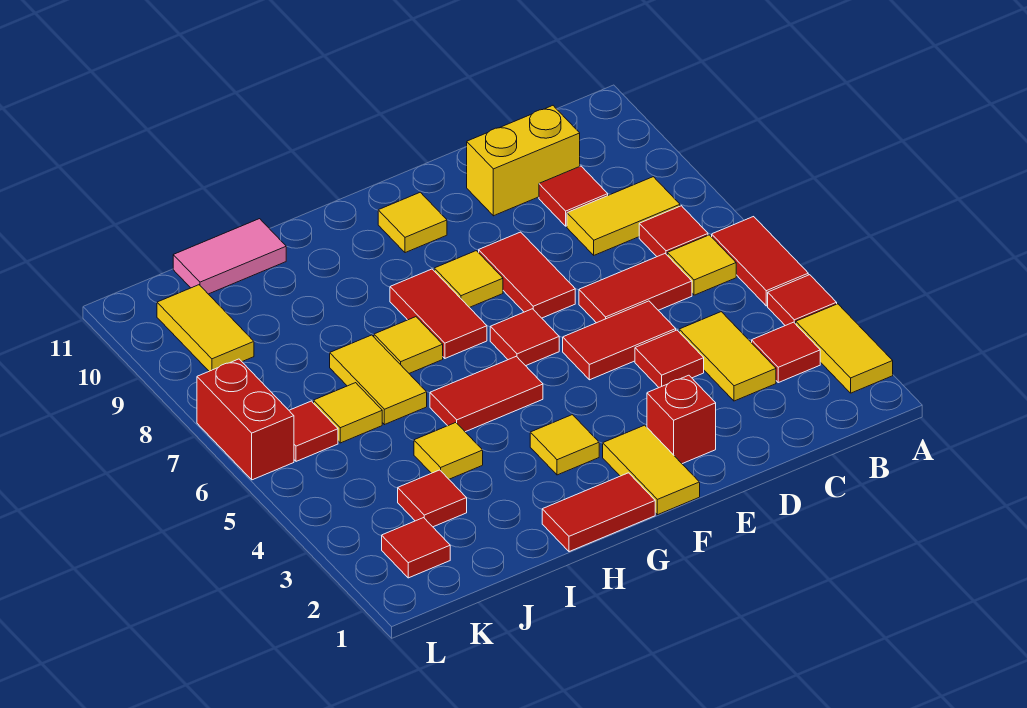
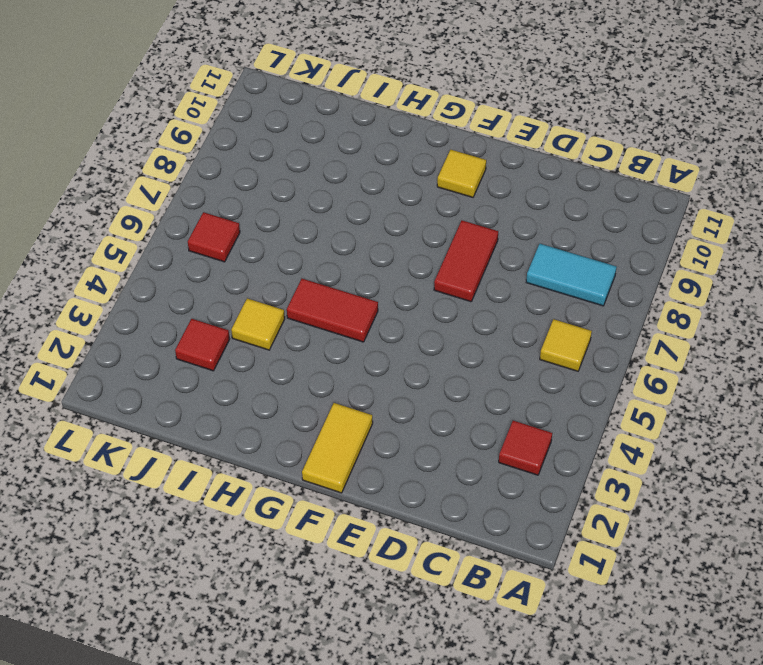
cyan tile B8:C8 level 1 -> yellow tile B8:C8 level 1
none -> yellow tile A2:A3 level 1
none -> red tile A4 level 1
none -> red tile A5:A6 level 1
none -> red tile B7 level 1

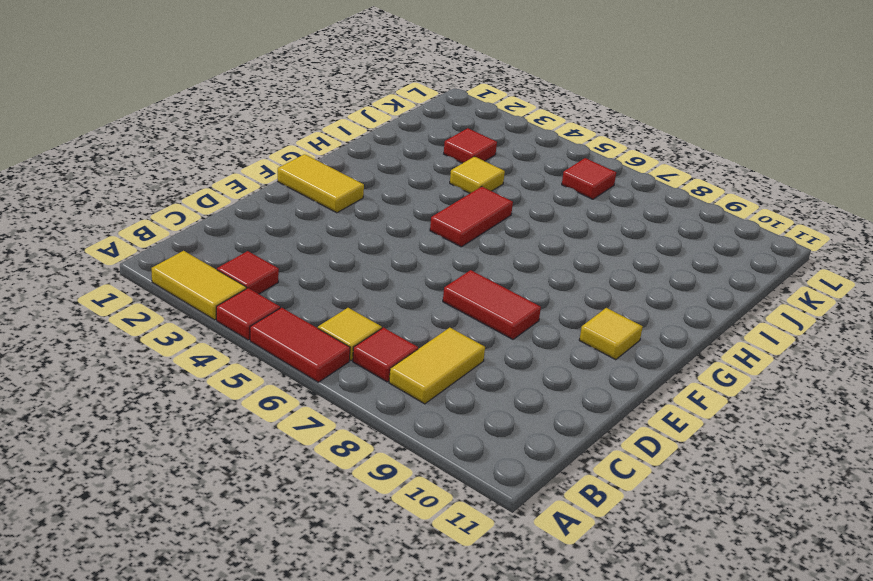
none -> yellow tile C3:C4 level 1
none -> red tile C6:D6 level 1
none -> red tile C9 level 1
none -> yellow brick C10:D10 level 1

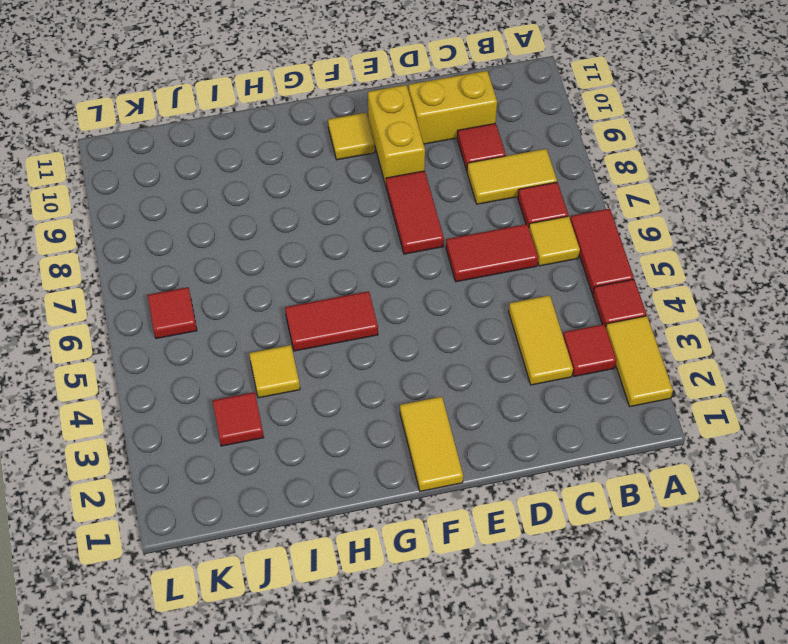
yellow brick E9:E10 level 1 -> none
none -> red tile D4 level 1
none -> red tile D5:E5 level 1
none -> red brick E2 level 1
none -> red tile F6 level 1

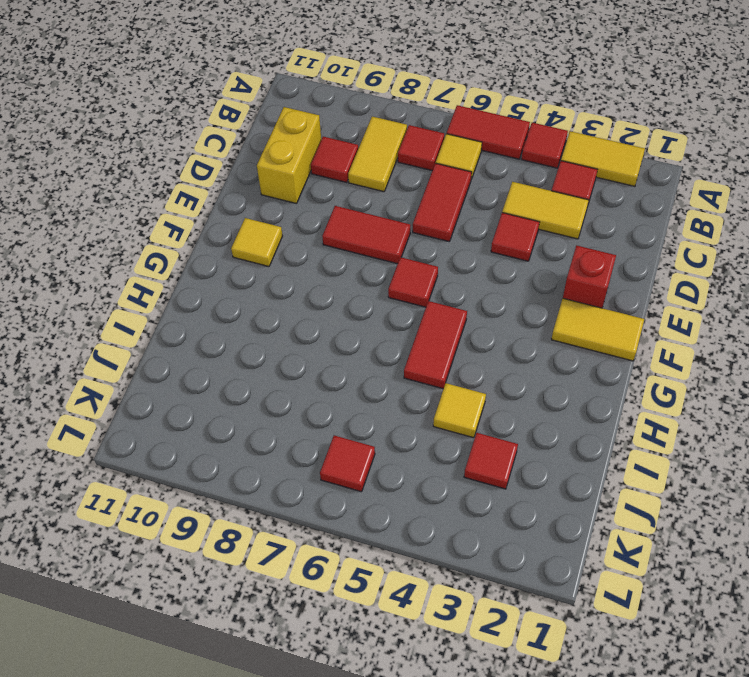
none -> red tile D5:E5 level 1
none -> yellow tile F8 level 1
none -> red tile G1:H1 level 1
none -> yellow tile G3 level 1

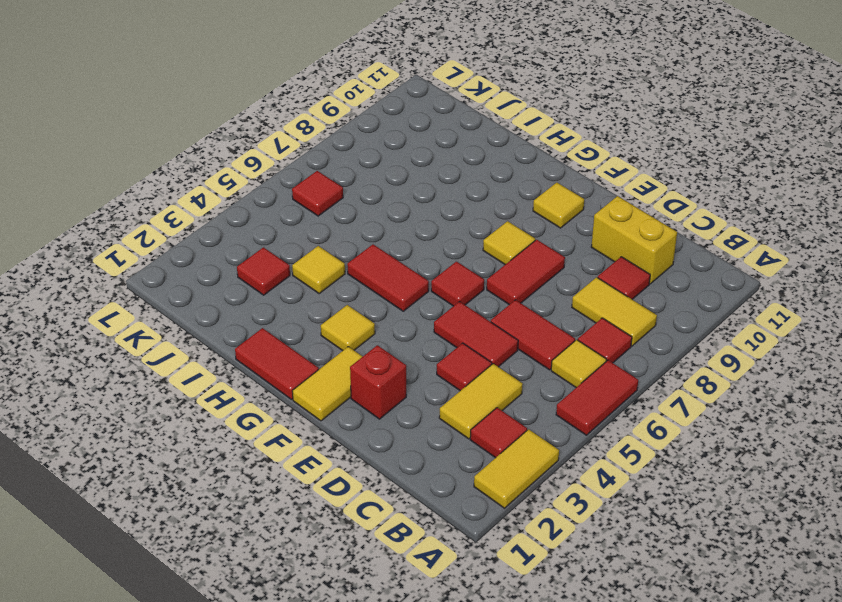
none -> red tile A4 level 1
none -> red tile G7:G8 level 1
none -> yellow tile H7 level 1
none -> yellow tile I6:I7 level 1

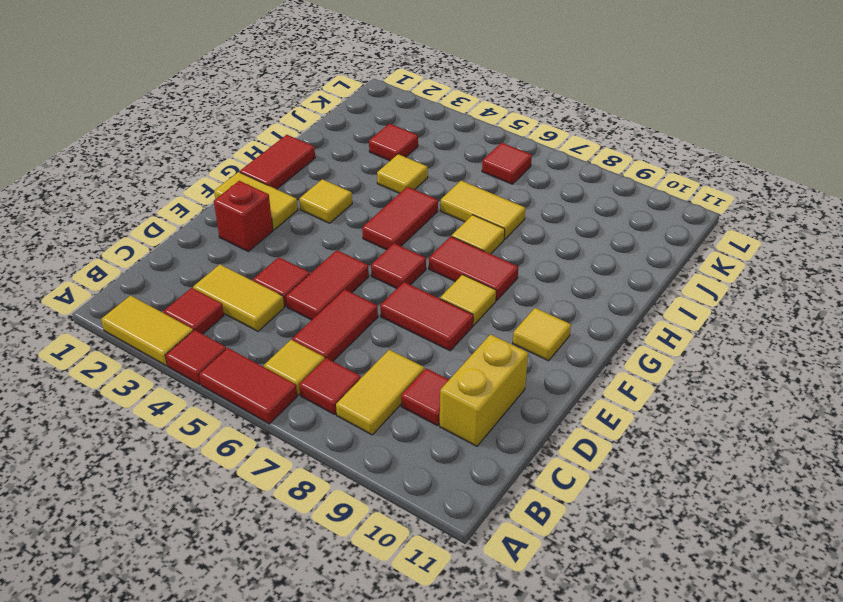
none -> pink tile I11:J11 level 1
none -> yellow tile J6 level 1
none -> red tile K2 level 1
none -> yellow tile K9:K10 level 1

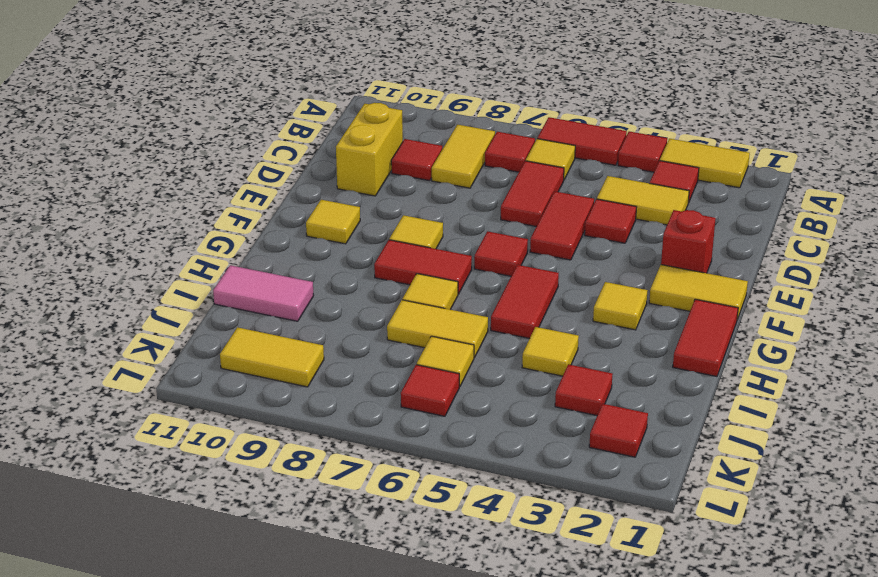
pink tile I10:I11 level 1 -> pink tile I11:J11 level 1
none -> red tile E7:E8 level 1
none -> red brick L6:L7 level 1

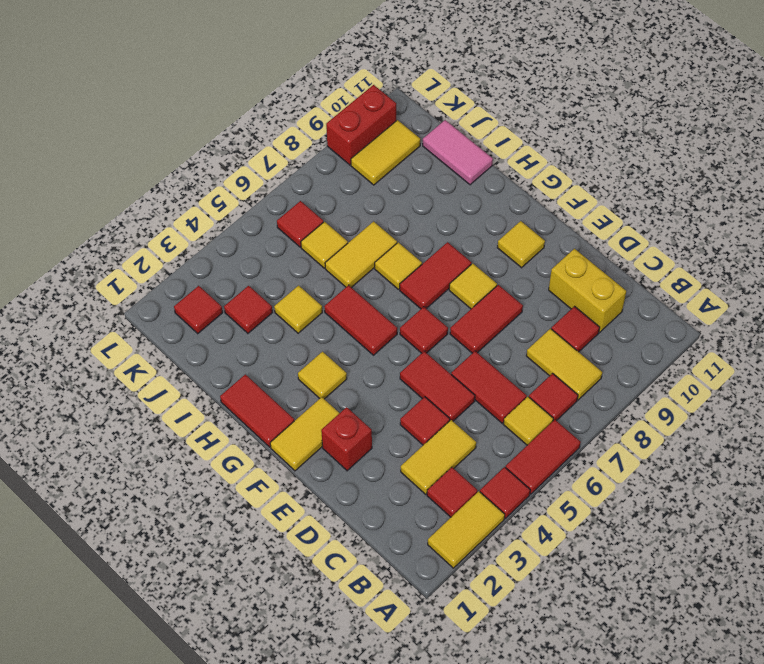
red brick L9:L10 level 1 -> red brick L6:L7 level 1

